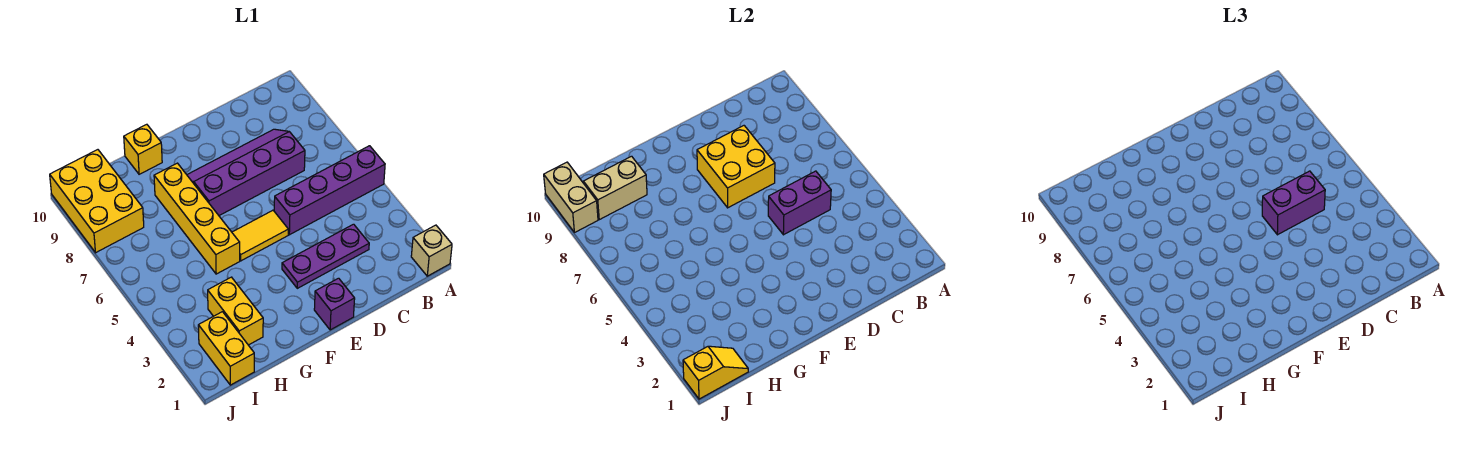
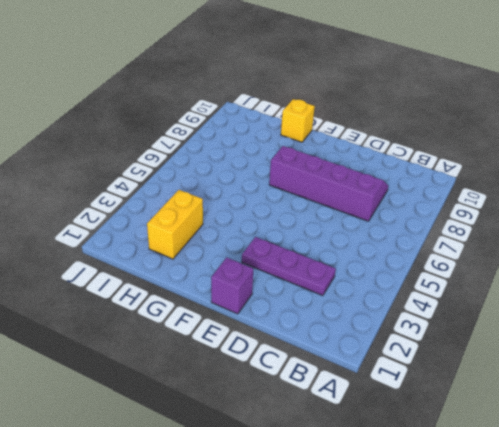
none -> tan brick A1 level 1
none -> purple brick A5:D5 level 1
none -> yellow tile E5:F5 level 1

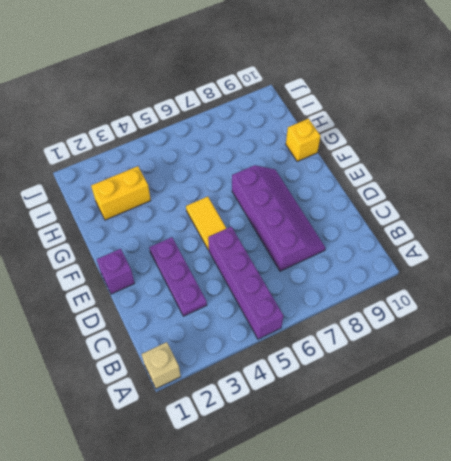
none -> yellow brick G5:G8 level 1
none -> yellow brick I1:I2 level 1
none -> yellow brick I8:J10 level 1

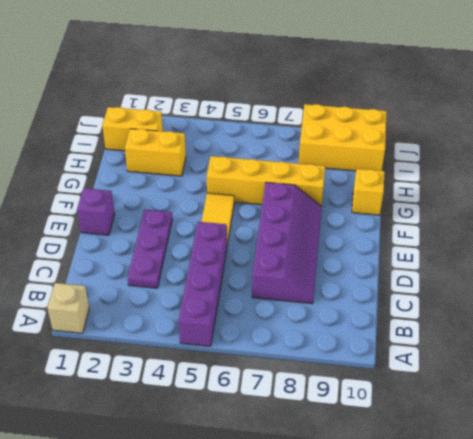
none -> purple brick C5:D5 level 2
none -> yellow brick D7:E8 level 2
none -> tan brick H9:I9 level 2

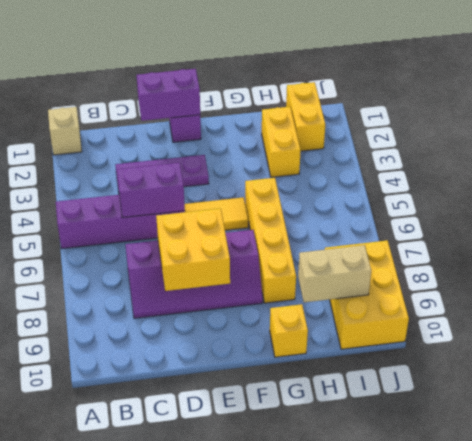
purple brick D1:E1 level 2 -> purple brick C5:D5 level 3
none -> yellow slope I1:J1 level 2 top J
none -> tan brick J9:J10 level 2

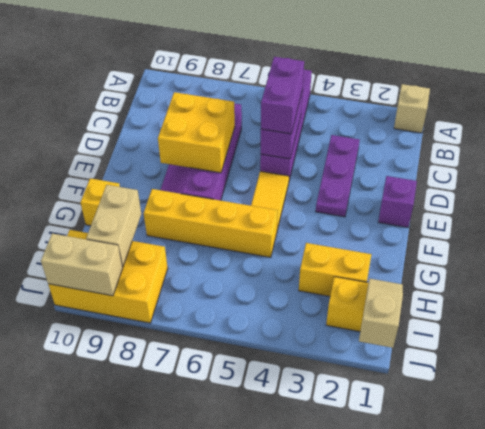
tan slope I1:J1 level 2 top J -> yellow slope I1:J1 level 2 top J

